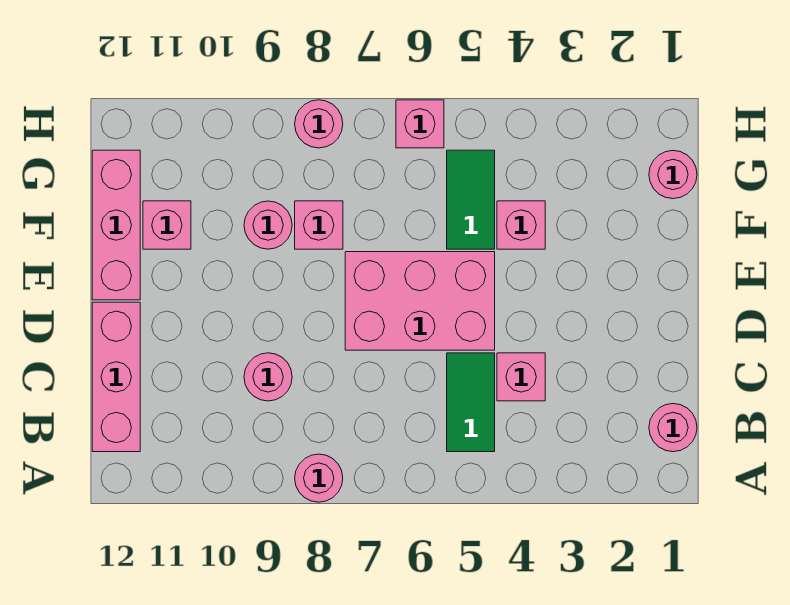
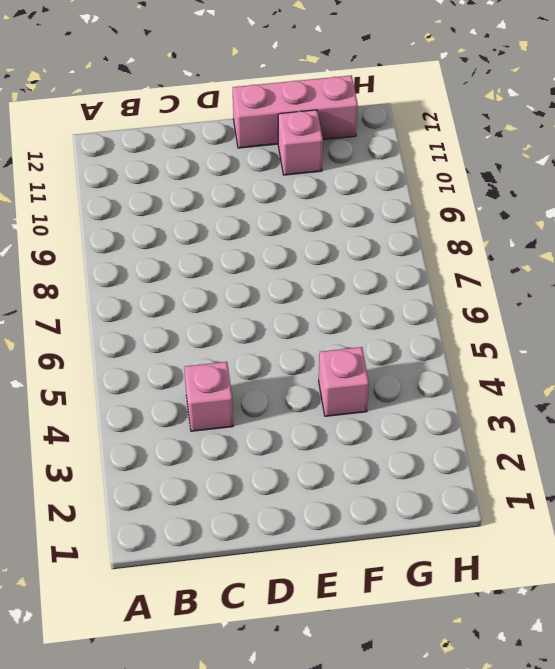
none -> pink round brick A8 level 1
none -> pink round brick B1 level 1
none -> green tile B5:C5 level 1

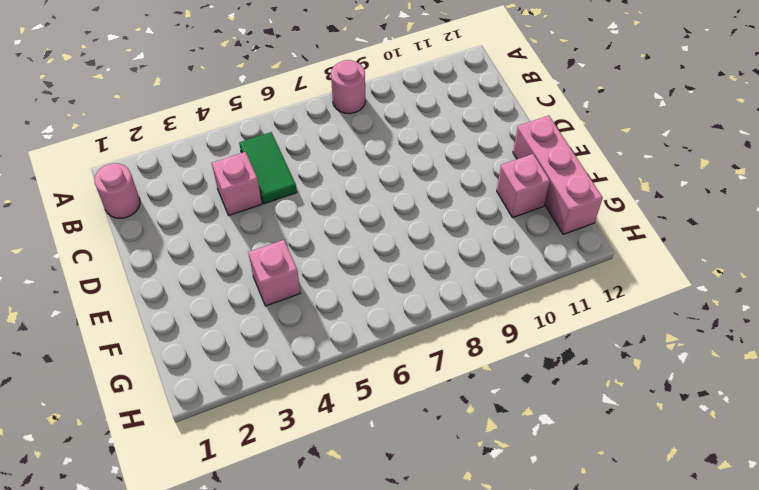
none -> pink brick B12:D12 level 1
none -> pink round brick C9 level 1
none -> pink brick D5:E7 level 1

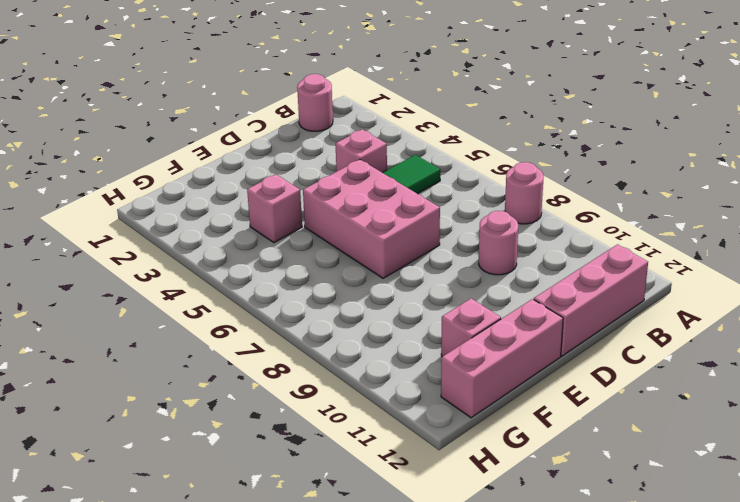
none -> green tile F5:G5 level 1
none -> pink brick F8 level 1
none -> pink round brick F9 level 1

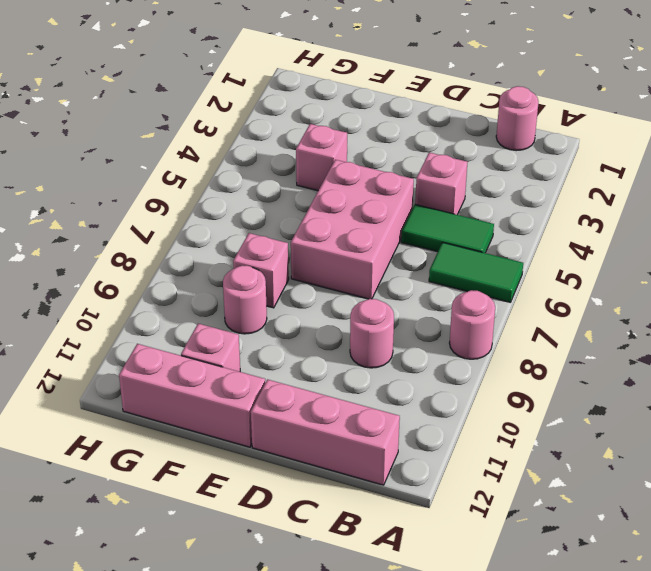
green tile A6:B6 level 1 -> green tile F5:G5 level 1
none -> pink round brick G1 level 1
none -> pink brick H6 level 1
none -> pink round brick H8 level 1

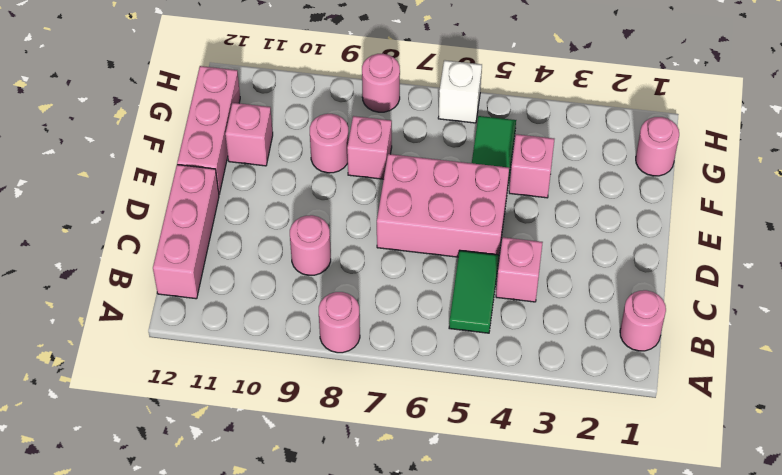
white brick H6 level 1 -> pink brick H6 level 1

